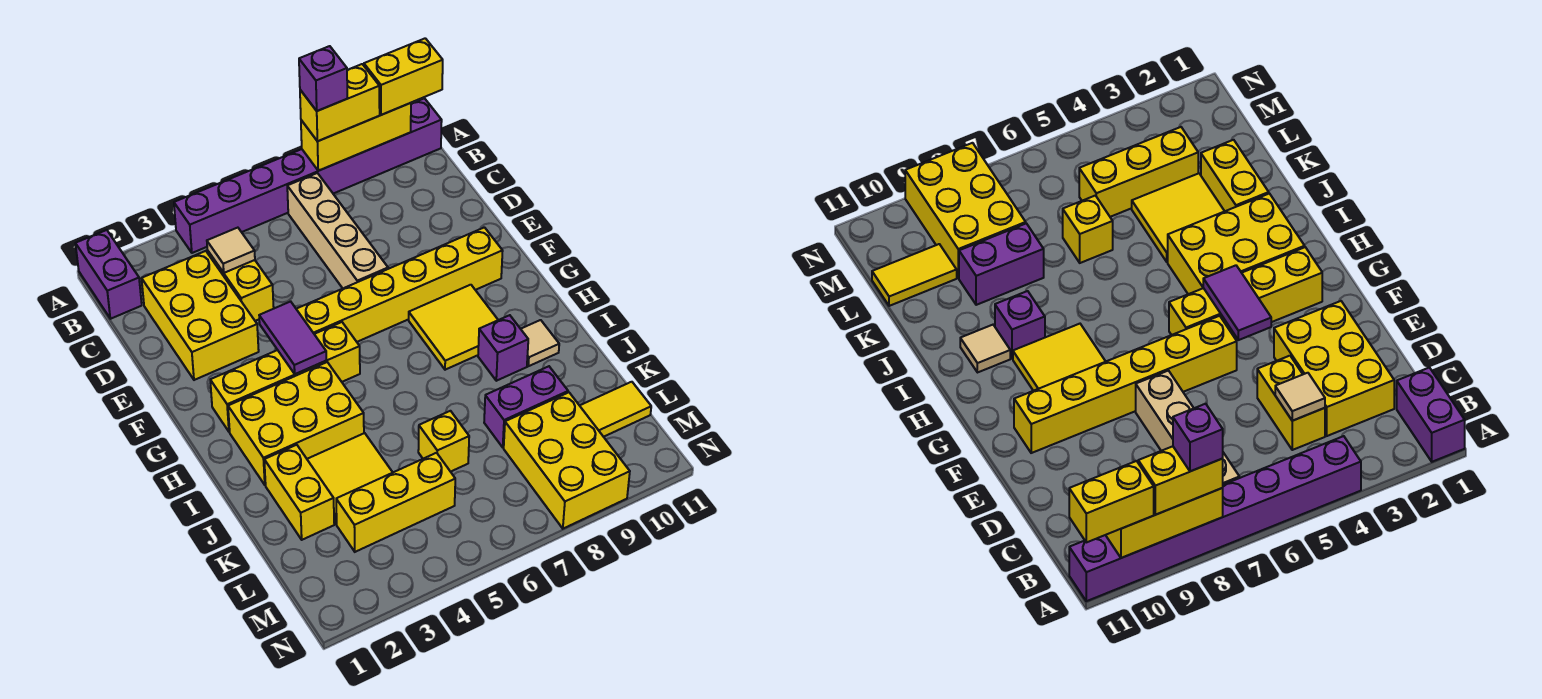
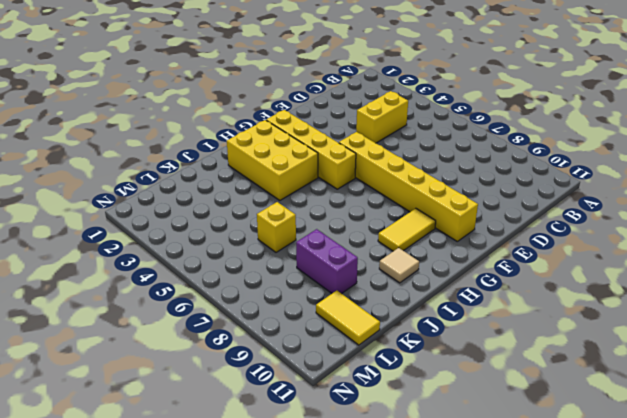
yellow tile G9:H9 level 1 -> yellow tile G8:H9 level 1
none -> purple brick A1:B1 level 1
none -> purple brick A4:A11 level 1
none -> tan brick B7:E7 level 1

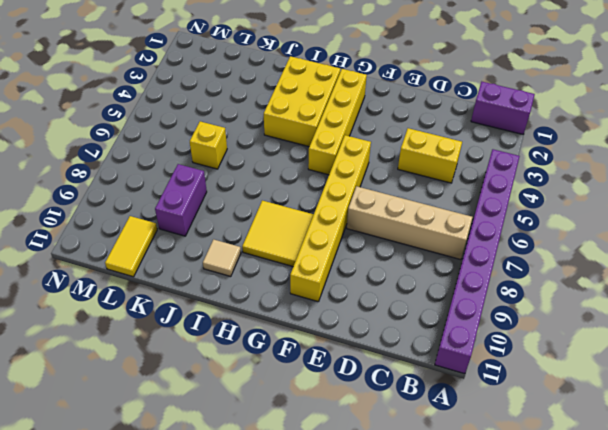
none -> yellow brick C2:E3 level 1
none -> purple brick I9 level 1
none -> yellow brick J2:K2 level 1

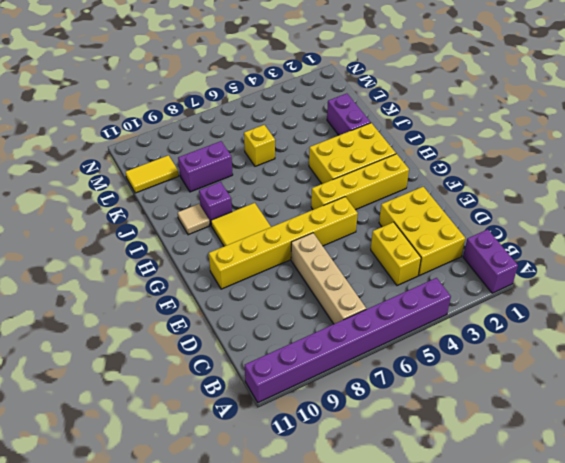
purple brick J2:K2 level 1 -> yellow brick J2:K2 level 1
none -> yellow tile J3:K4 level 1
none -> yellow brick L3:L5 level 1
none -> yellow brick L8:N9 level 1

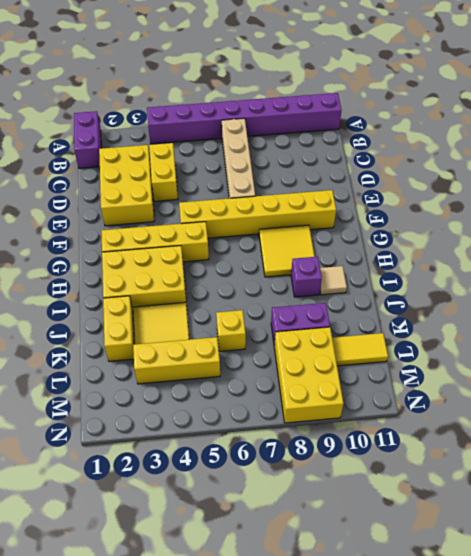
none -> yellow brick A8:A10 level 2
none -> tan tile C4 level 2
none -> purple tile F4:G4 level 2

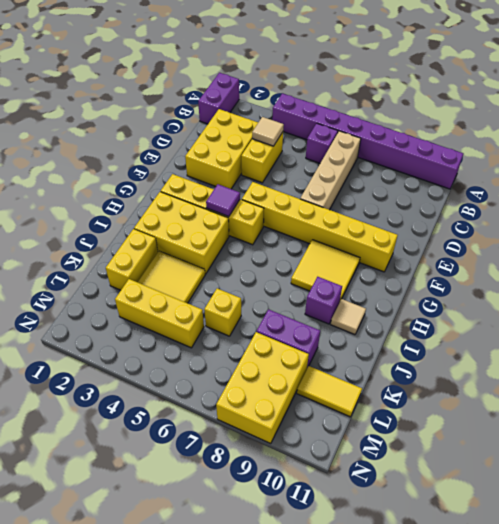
purple brick B6 level 1 -> purple brick A8 level 4
purple tile G4 level 2 -> purple tile F4:G4 level 2
none -> yellow brick A8:A10 level 2
none -> yellow brick A8:A9 level 3
none -> yellow brick A10:A11 level 3

